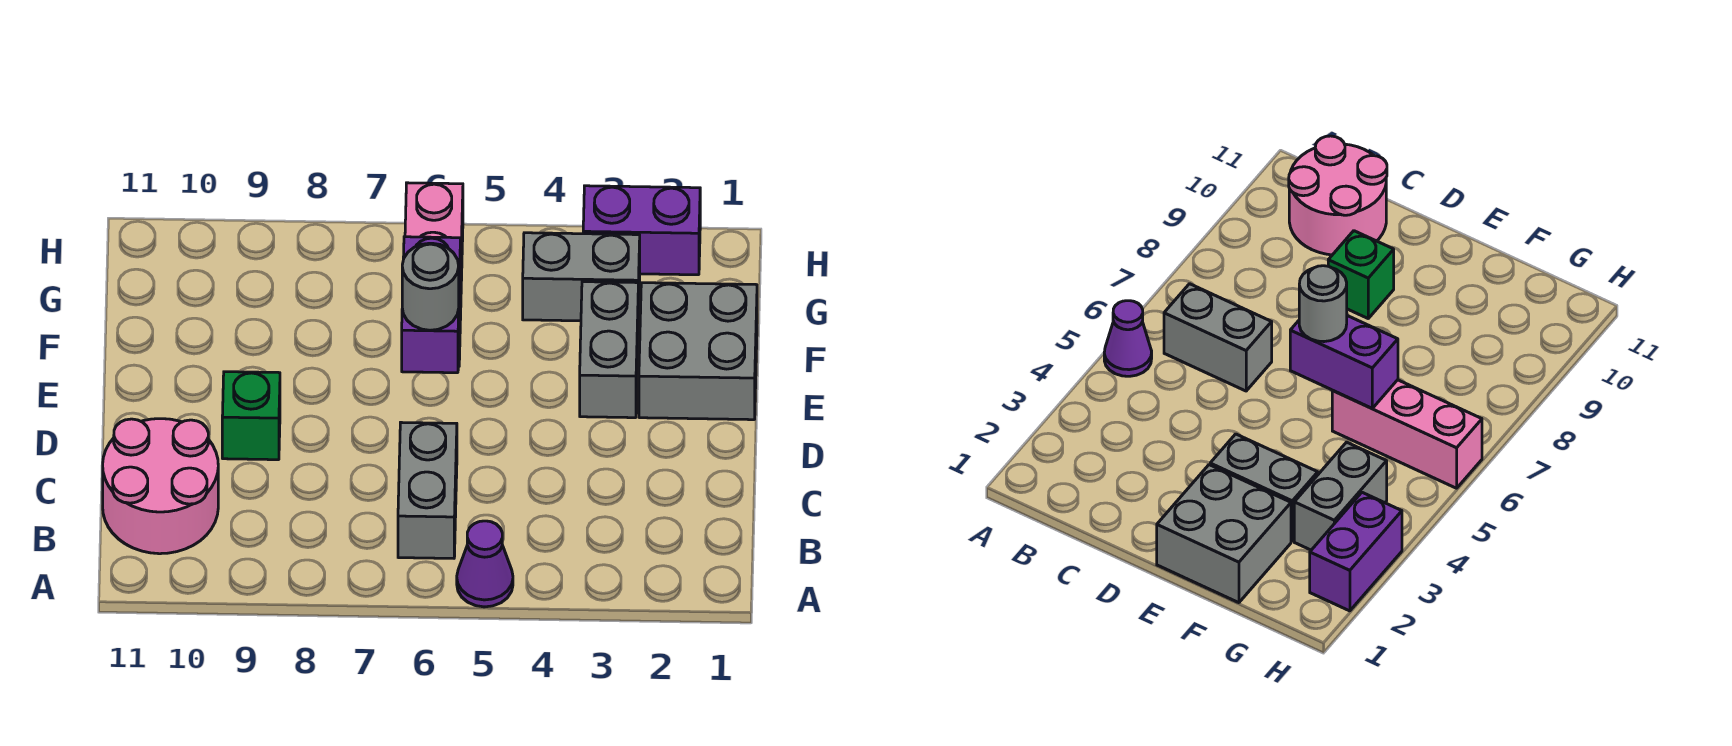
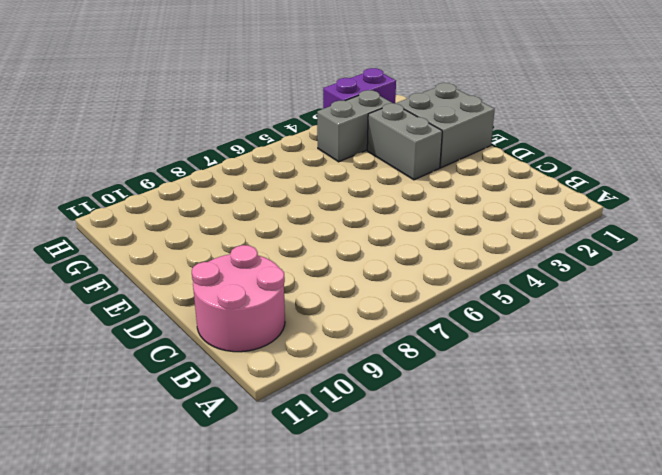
none -> purple cone A5 level 1
none -> grey brick B6:C6 level 1

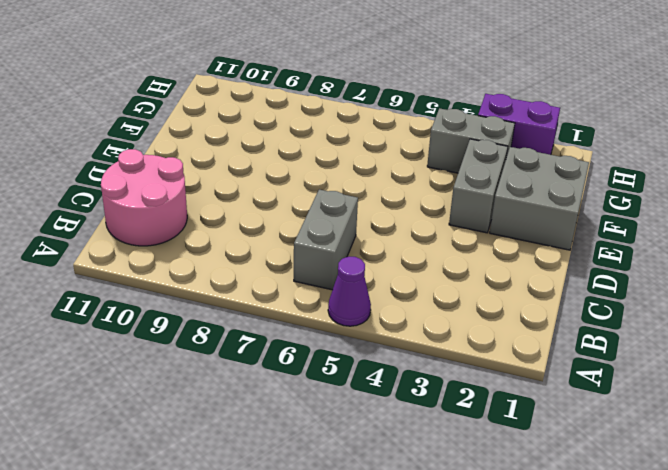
none -> green brick D9 level 1
none -> pink brick F6:H6 level 1

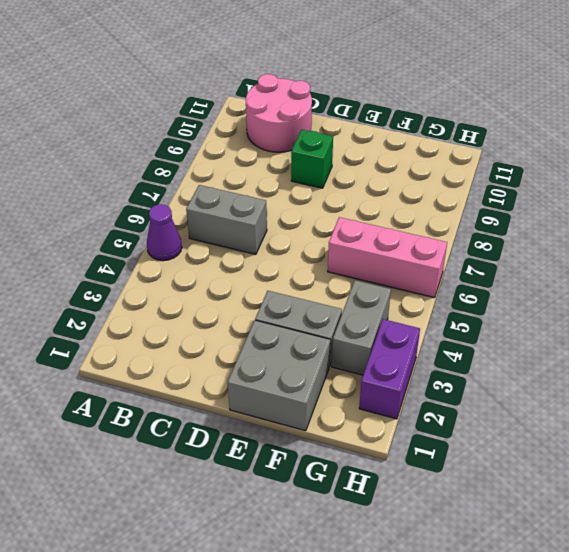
none -> purple brick E6:F6 level 2
none -> grey round brick E6 level 3

